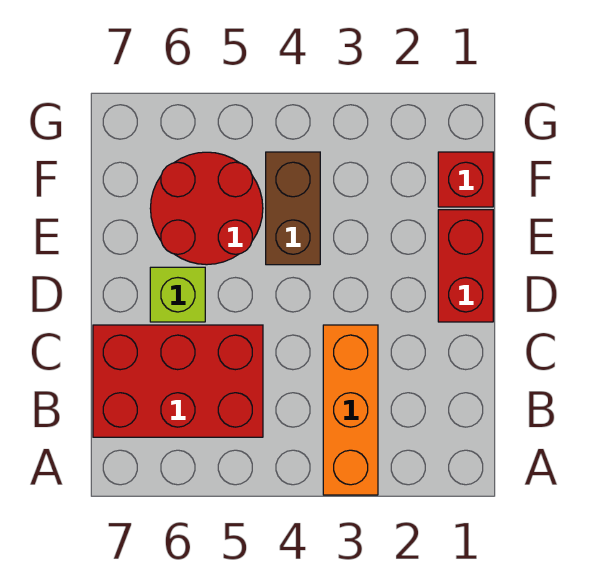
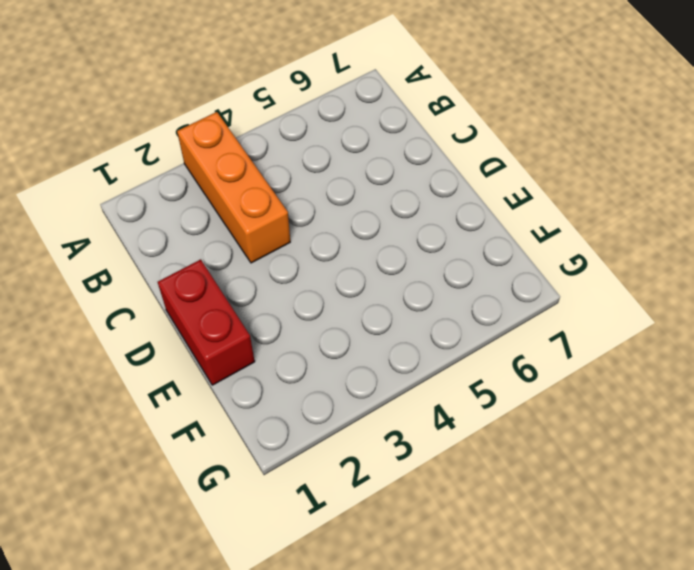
none -> red brick B5:C7 level 1
none -> lime brick D6 level 1

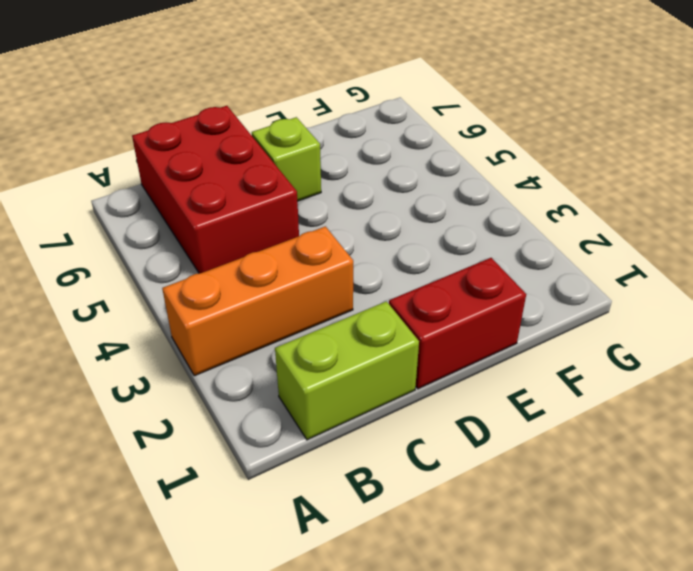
lime brick B1:C1 level 1 -> none
none -> brown brick E4:F4 level 1
none -> red round brick E5:F6 level 1

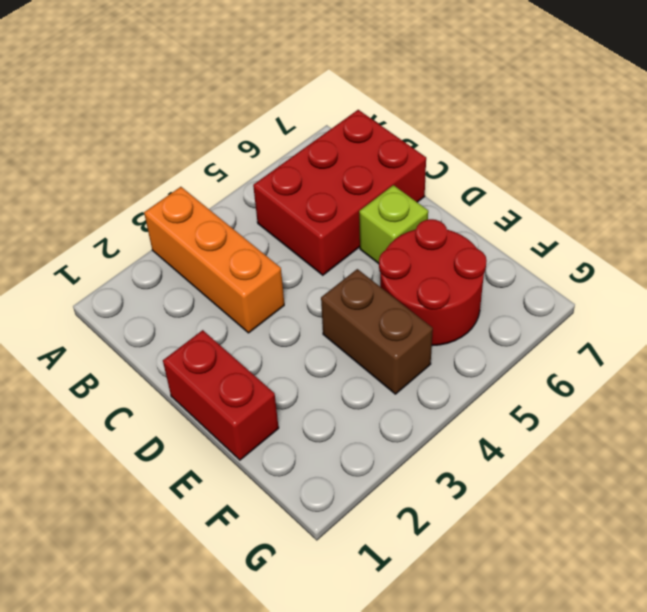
none -> red brick F1 level 1

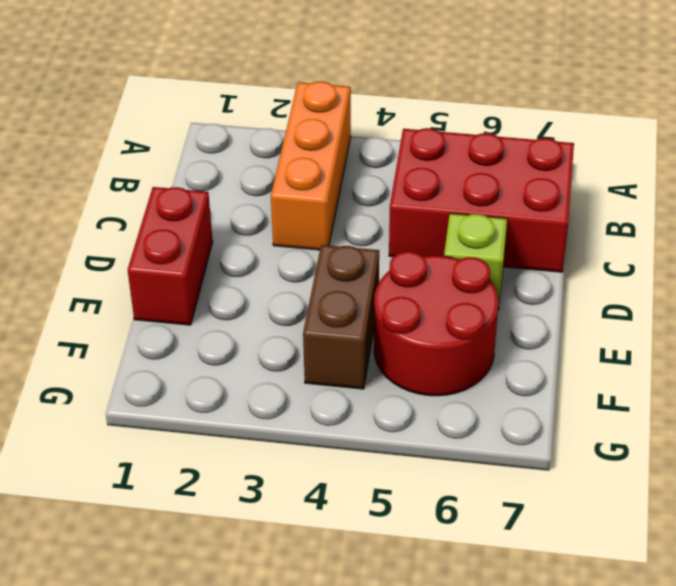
none -> red brick F1 level 1

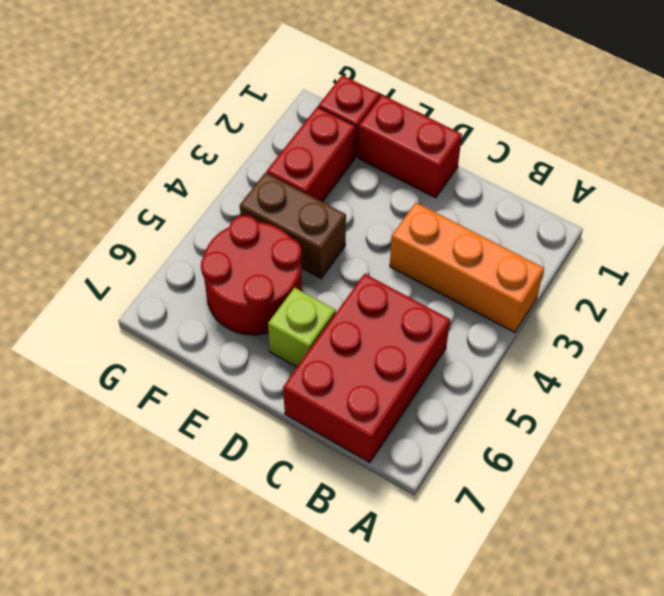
red brick F2:F3 level 1 -> none

